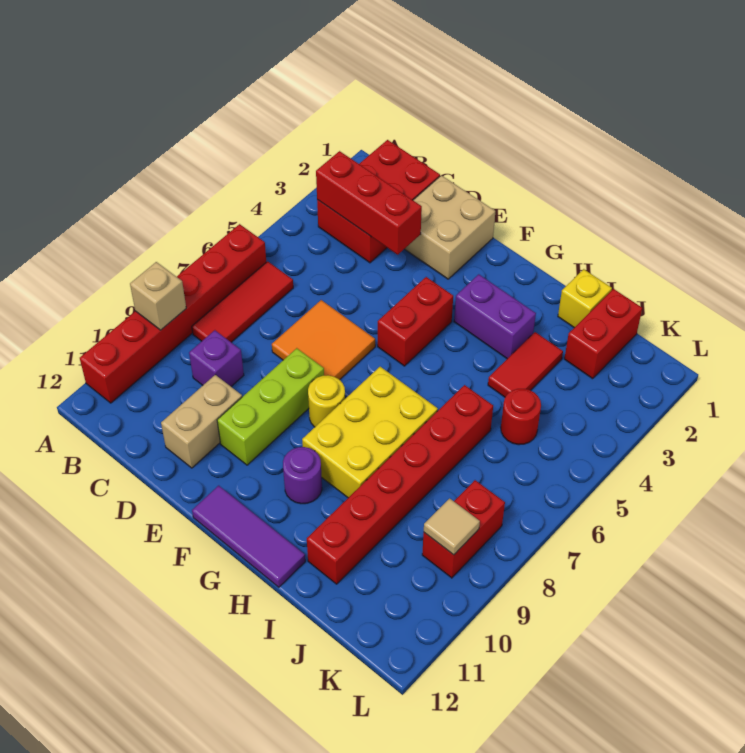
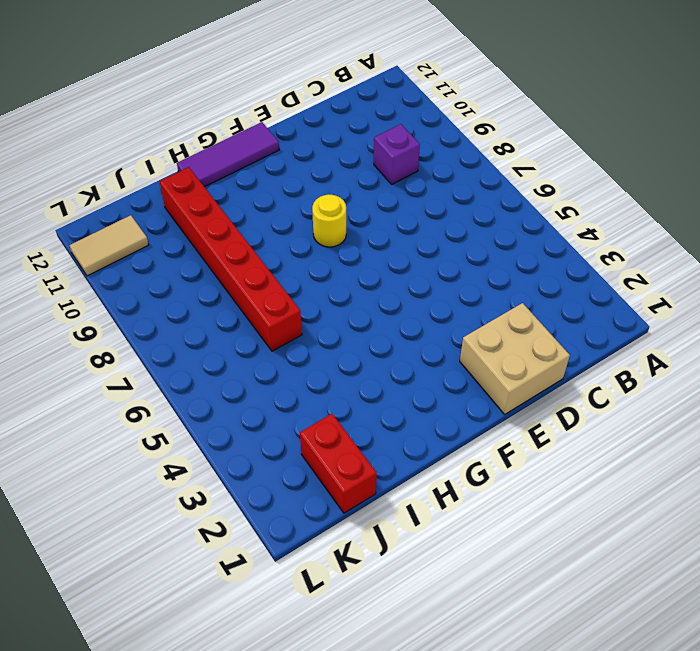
tan tile K11:L11 level 1 -> none
none -> red brick A6:A11 level 1
none -> red brick B1:C3 level 1
none -> red tile B6:B8 level 1

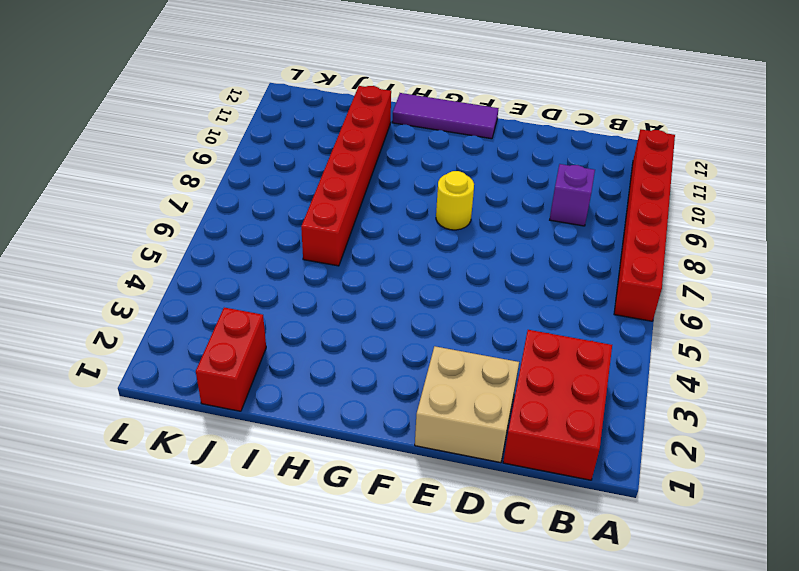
none -> red tile B6:B8 level 1
none -> orange tile D6:E7 level 1
none -> tan brick D10:D11 level 1

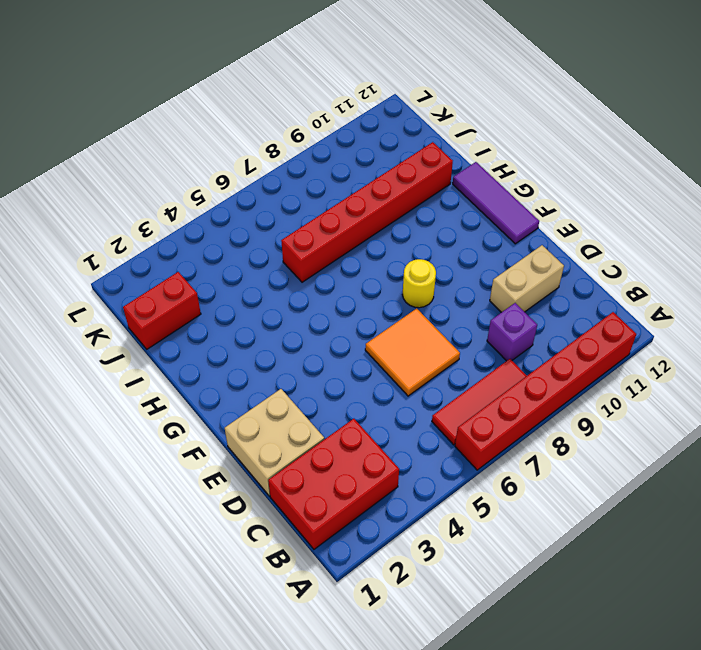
none -> lime brick E8:E10 level 1
none -> red brick F4:F5 level 1
none -> purple brick G3:H3 level 1

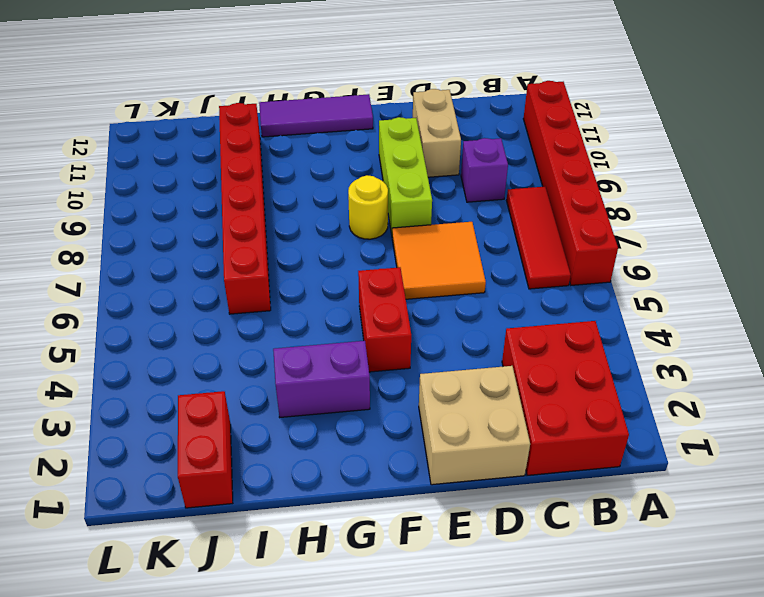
none -> yellow brick G7:H9 level 1
none -> purple round brick G10 level 1
none -> yellow brick I1 level 1

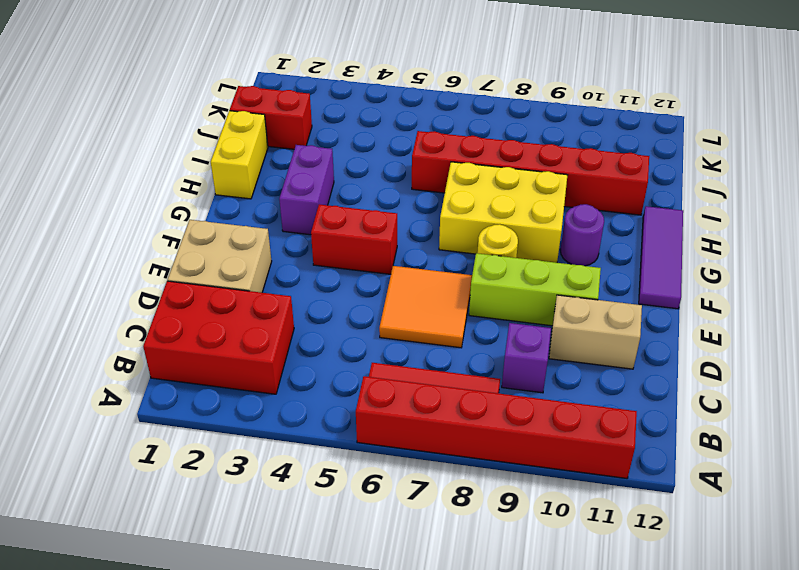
yellow brick H1:I1 level 1 -> yellow brick I1 level 1
none -> red tile I3:I4 level 1
none -> red round brick J5 level 1
none -> red brick K8:K9 level 1

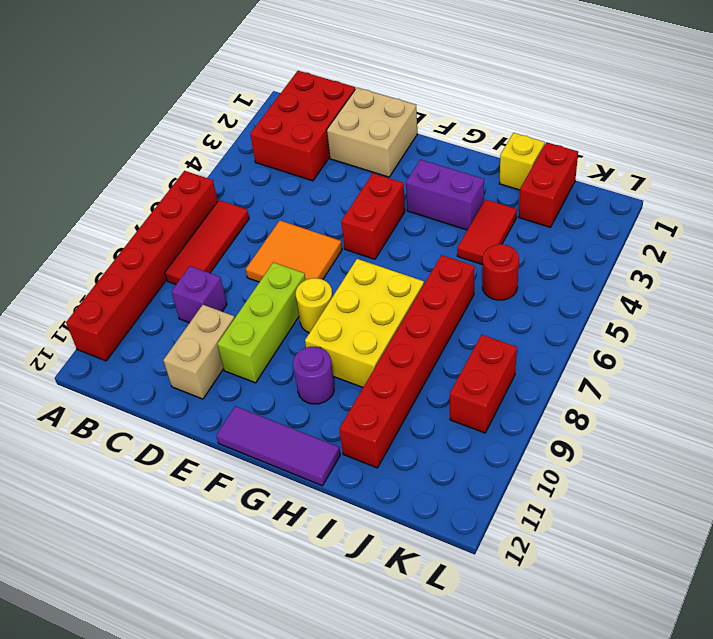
none -> tan brick A9 level 2
none -> red brick B3:D3 level 2
none -> tan tile K9 level 2

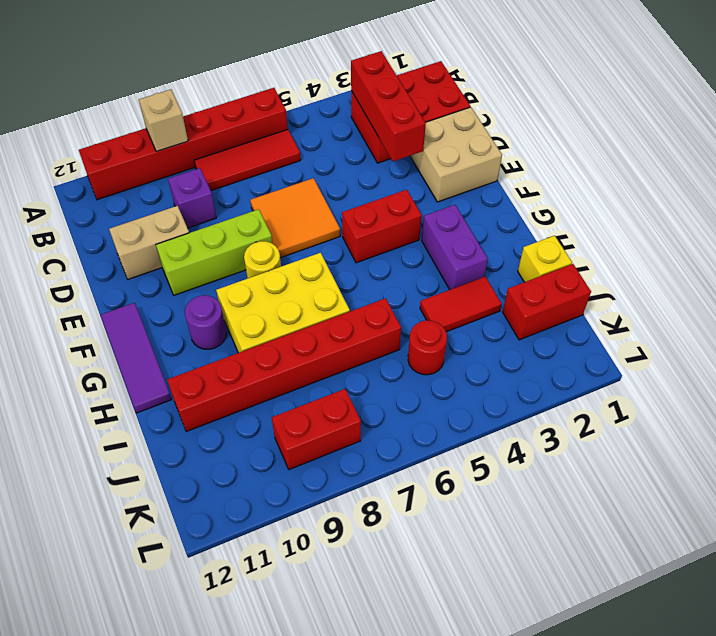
none -> tan tile K9 level 2

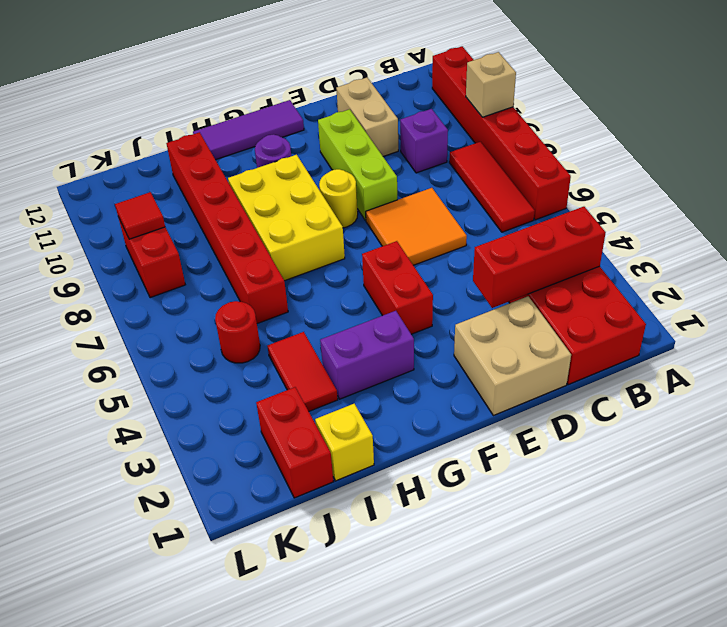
red tile K9 level 2 -> tan tile K9 level 2

